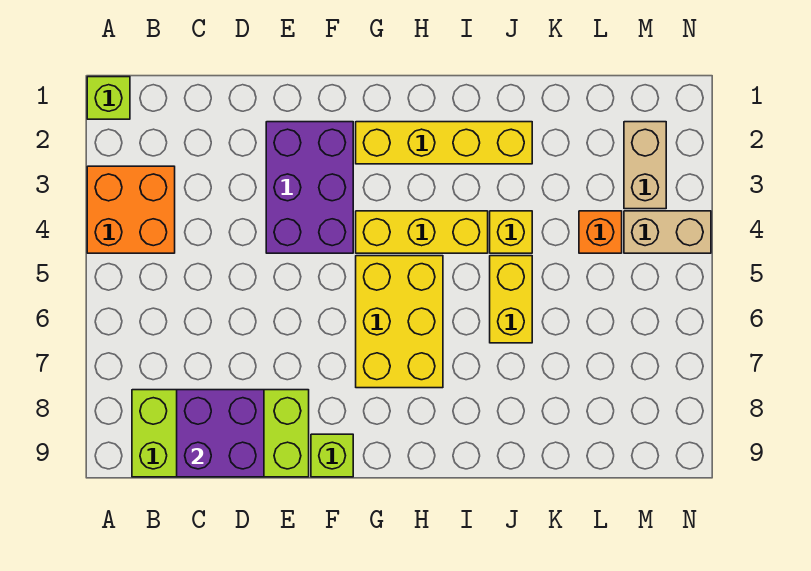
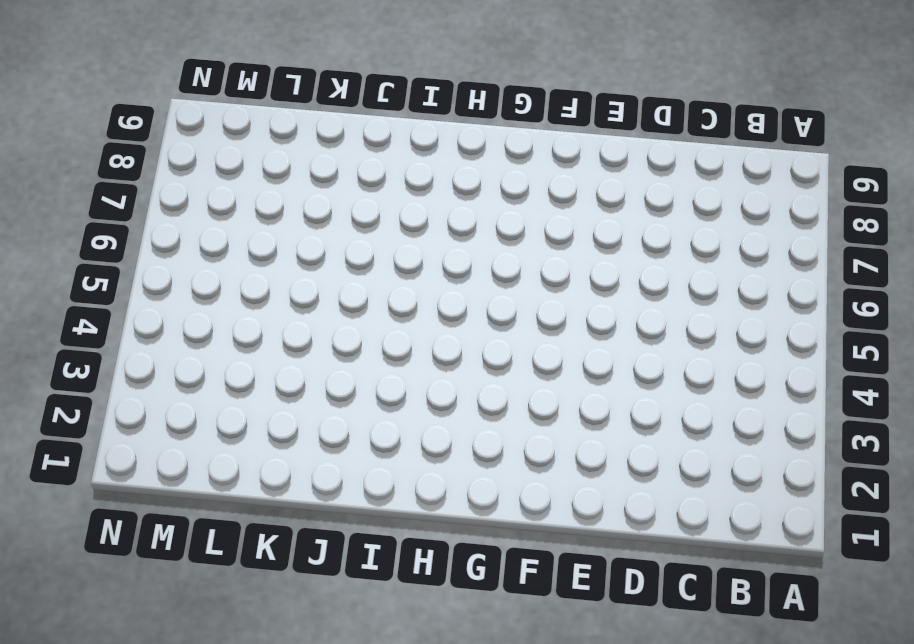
none -> lime brick A1 level 1
none -> orange brick A3:B4 level 1
none -> lime brick B8:E9 level 1

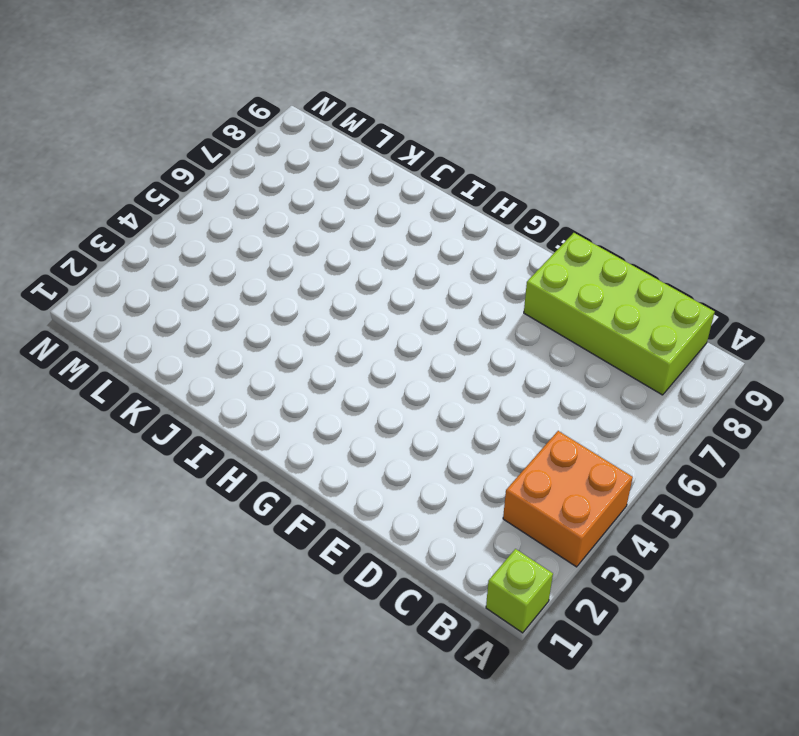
none -> purple brick E2:F4 level 1
none -> lime brick F9 level 1
none -> yellow brick G2:J2 level 1

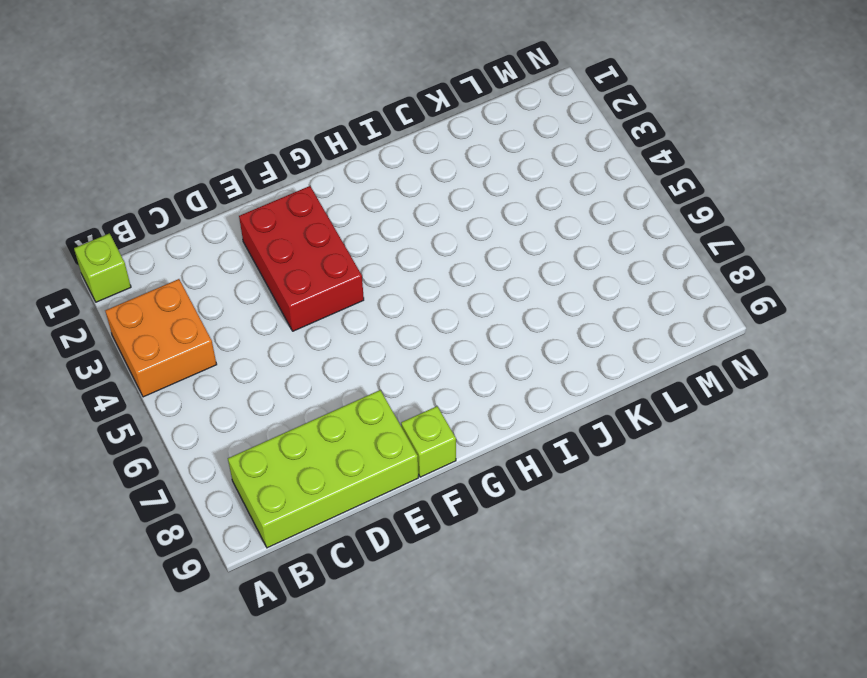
red brick E2:F4 level 1 -> purple brick E2:F4 level 1
none -> yellow brick G2:J2 level 1
none -> yellow brick G4:I4 level 1
none -> yellow brick G5:H7 level 1

